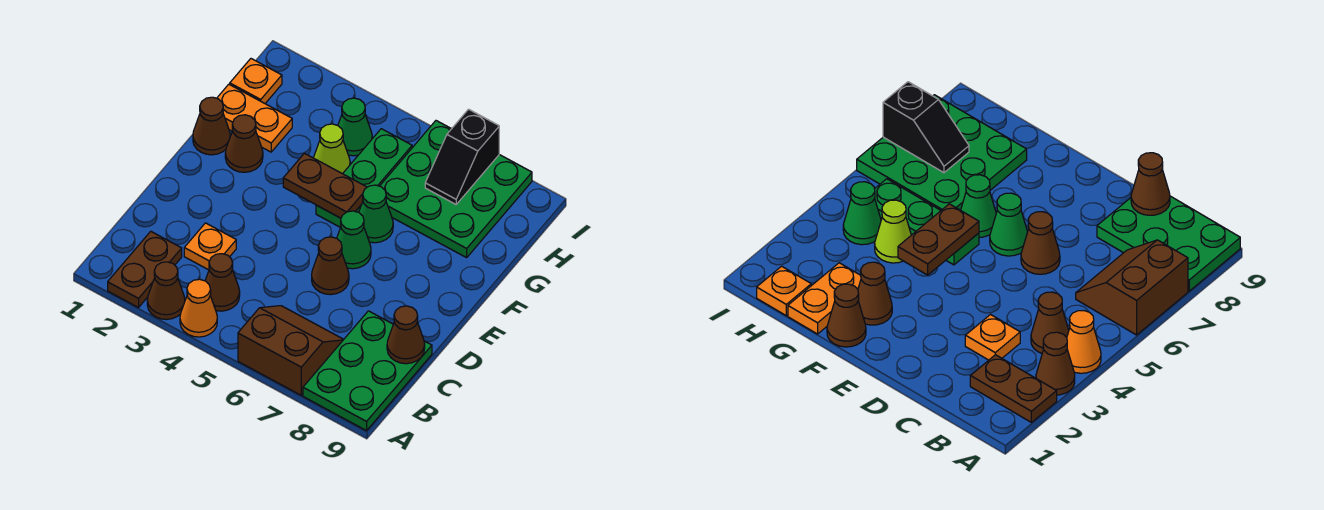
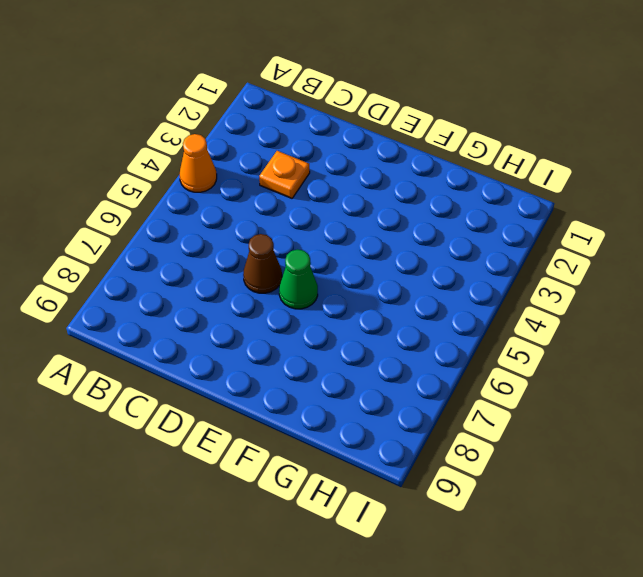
none -> brown plate A2:B2 level 1
none -> brown cone A3 level 1
none -> brown slope A6:B7 level 1 top A

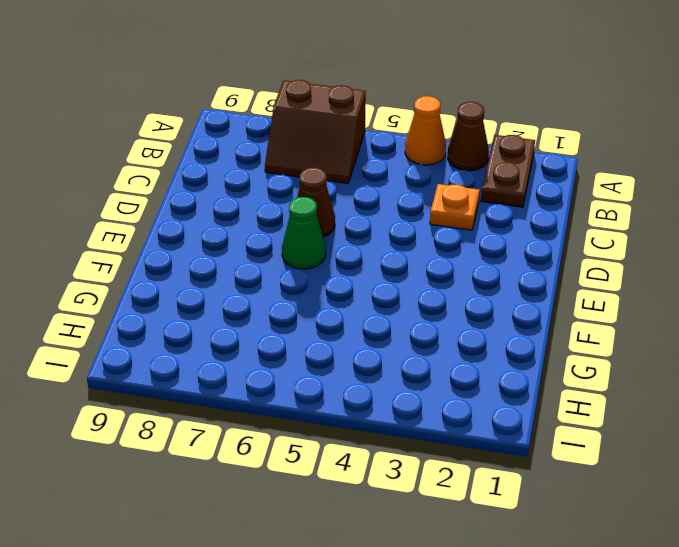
none -> green plate A8:C9 level 1
none -> brown cone B4 level 1
none -> brown cone F1 level 1

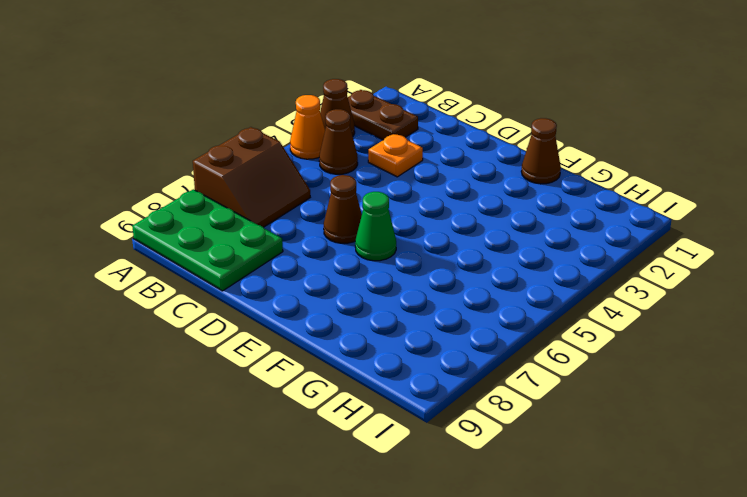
none -> brown cone F2 level 1
none -> green plate F5:H5 level 1
none -> green cone F6 level 1

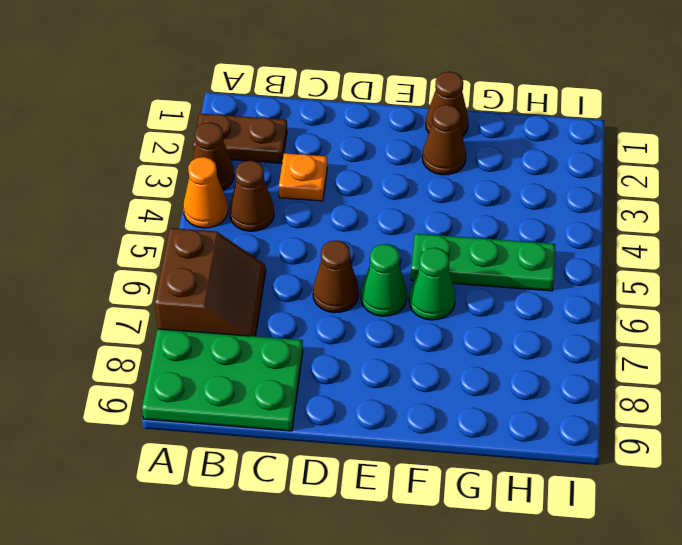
none -> orange plate G1:G2 level 1
none -> lime cone G4 level 1
none -> green plate G6:I8 level 1

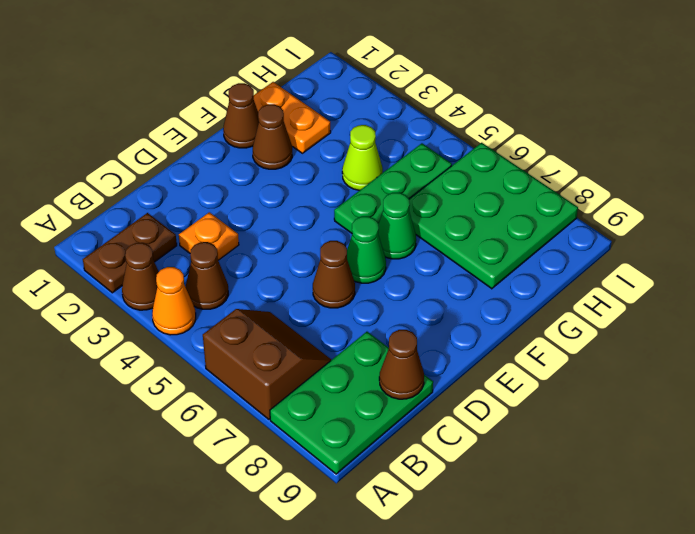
none -> orange plate H1 level 1
none -> green cone H4 level 1
none -> brown plate F4:F5 level 2

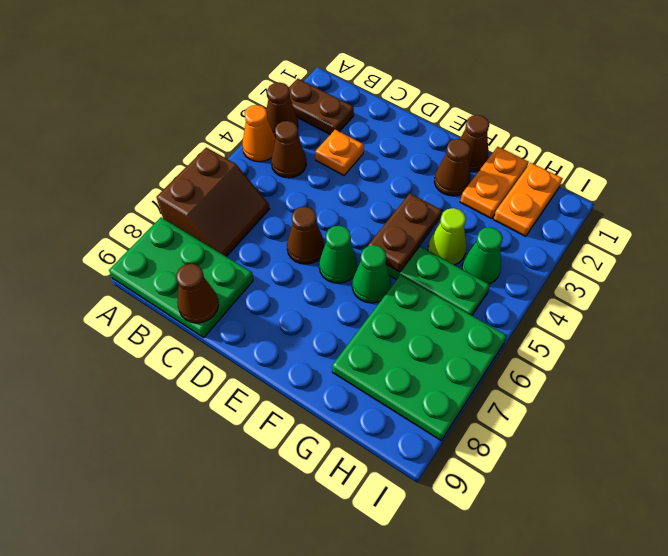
orange plate H1:H2 level 1 -> orange plate H1 level 1
none -> black slope H7:I7 level 2 top I

